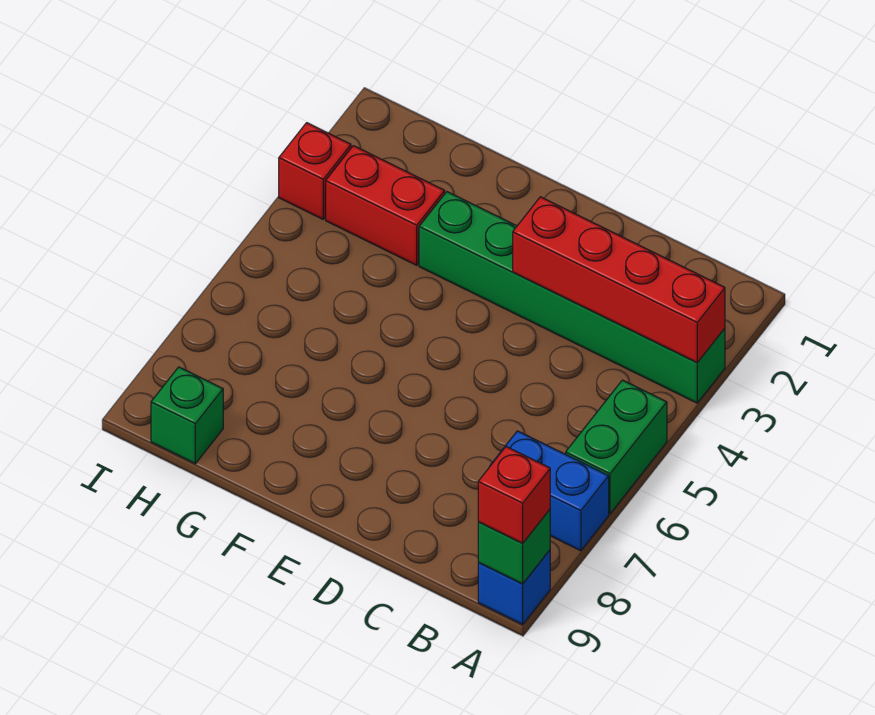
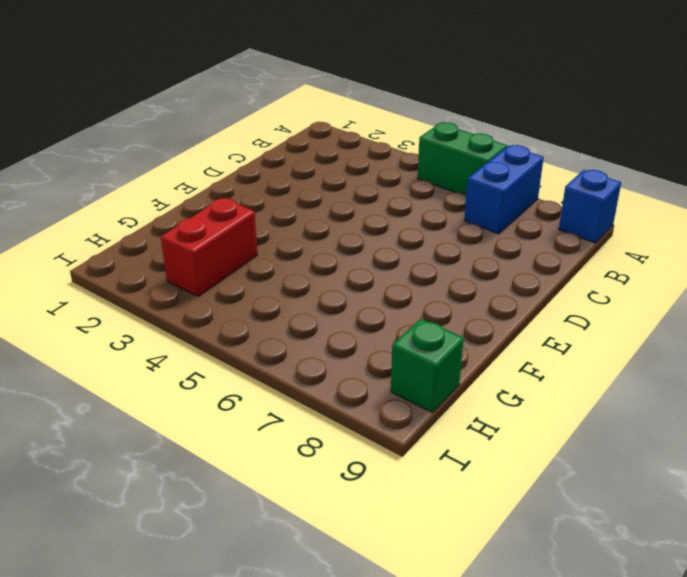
none -> green brick A3:F3 level 1
none -> red brick I3 level 1

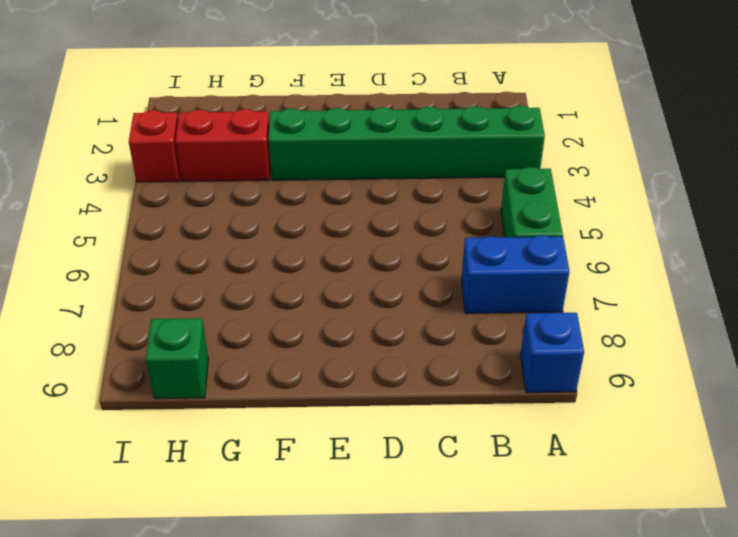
none -> red brick A3:D3 level 2
none -> green brick A9 level 2

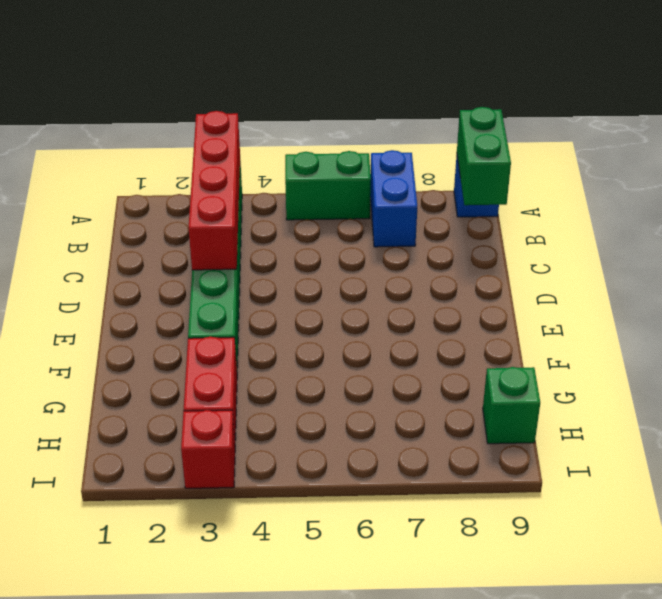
green brick A9:B9 level 2 -> green brick A9 level 2
none -> red brick A9 level 3

